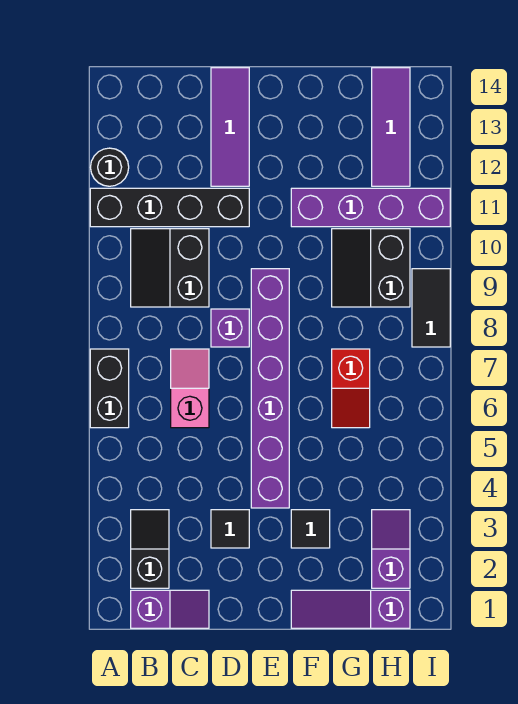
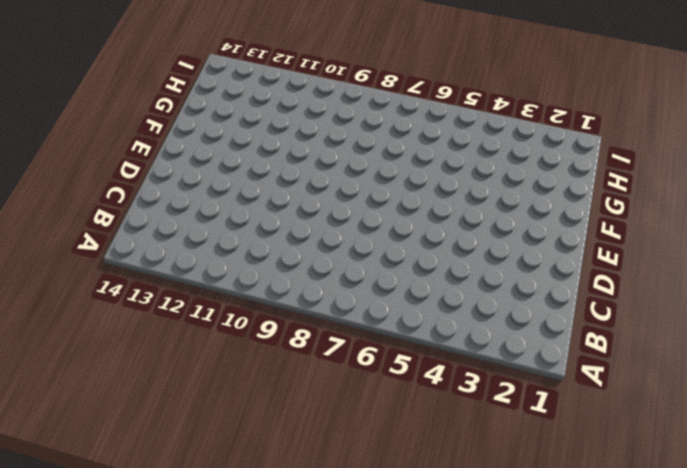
none -> black brick A6:A7 level 1
none -> black brick A11:D11 level 1
none -> black round brick A12 level 1

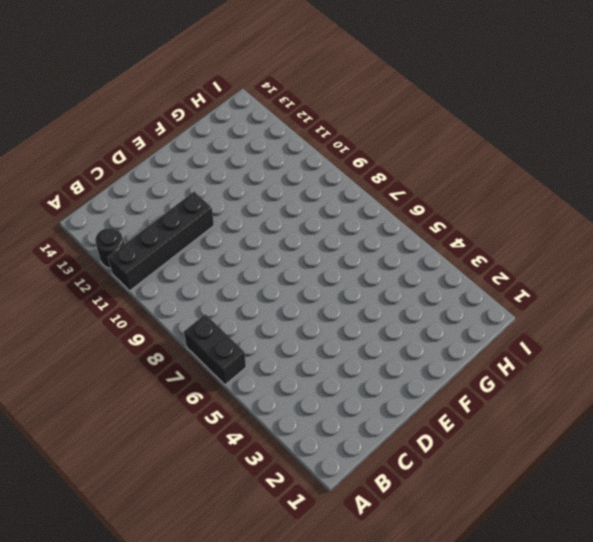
none -> purple slope B1:C1 level 1 top B
none -> black slope B2:B3 level 1 top 2
none -> black slope B9:C10 level 1 top C

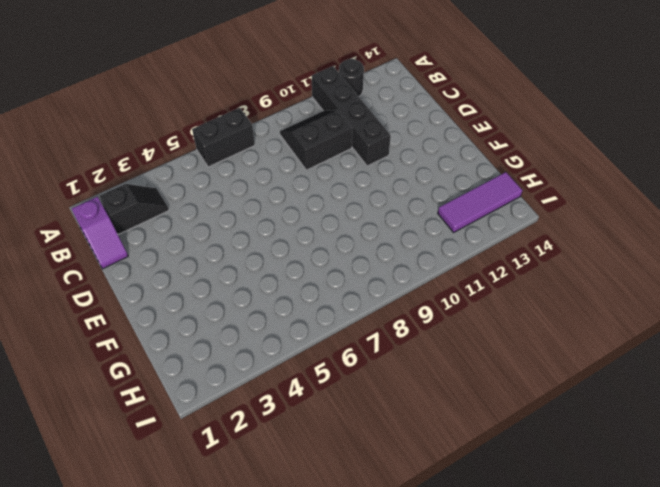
none -> pink slope C6:C7 level 1 top 6
none -> black tile D3 level 1
none -> purple brick D8 level 1

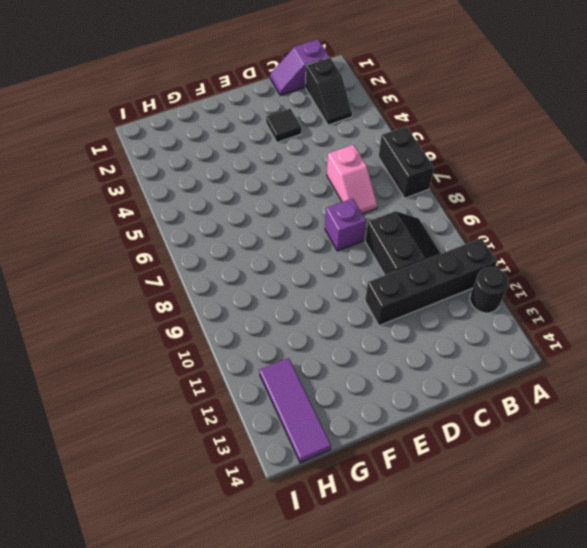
none -> purple tile D12:D14 level 1
none -> purple brick E4:E9 level 1
none -> purple slope F1:H1 level 1 top H

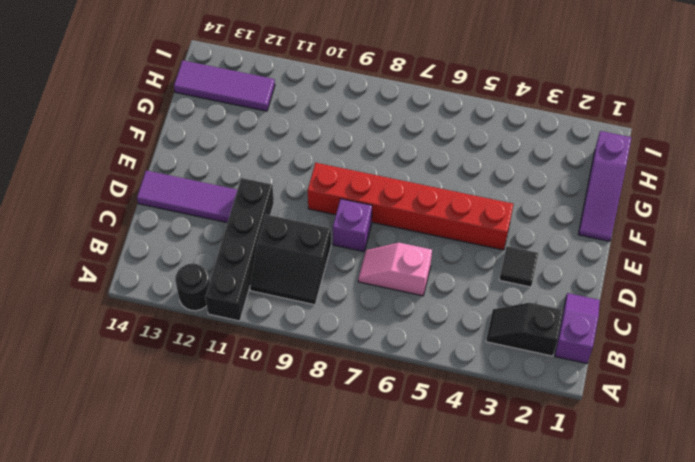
red brick E4:E9 level 1 -> purple brick E4:E9 level 1
none -> black brick A6:A7 level 1
none -> black tile F3 level 1
none -> purple brick F11:I11 level 1

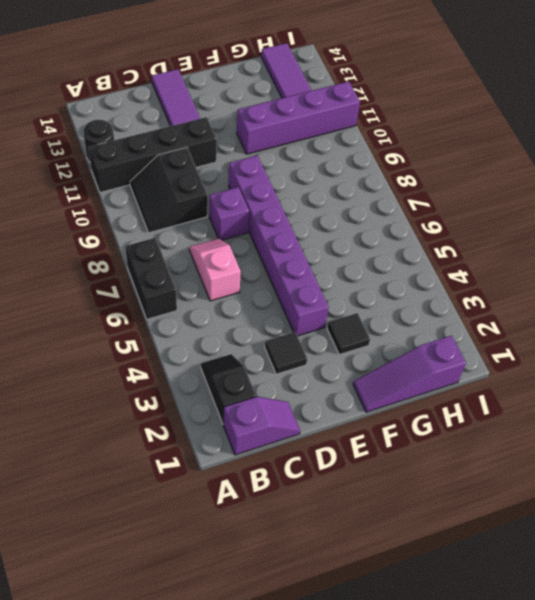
none -> red slope G6:G7 level 1 top 7
none -> black slope G9:H10 level 1 top H
none -> purple slope H2:H3 level 1 top 2

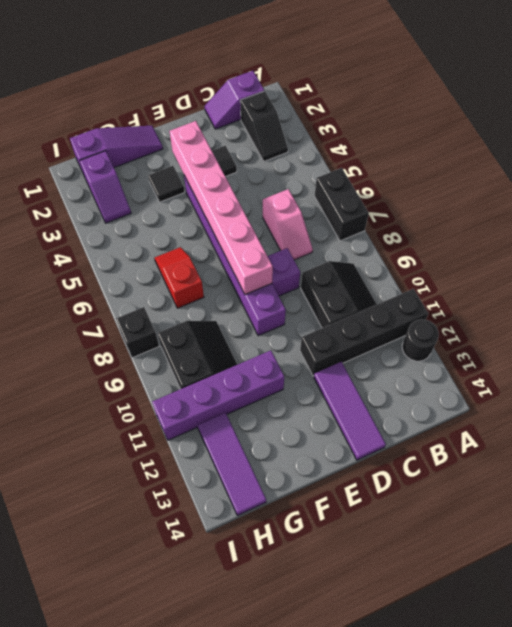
pink brick E3:E8 level 2 -> none
black brick I8 level 1 -> black tile I8:I9 level 1

